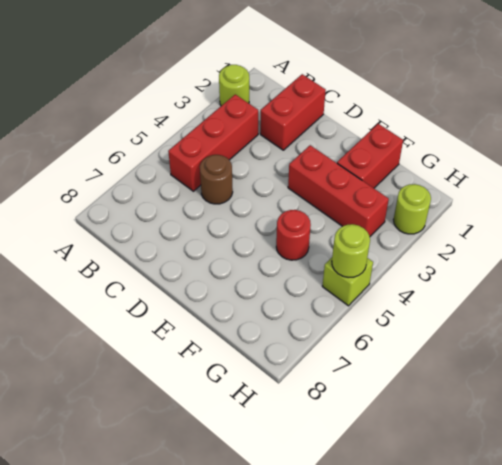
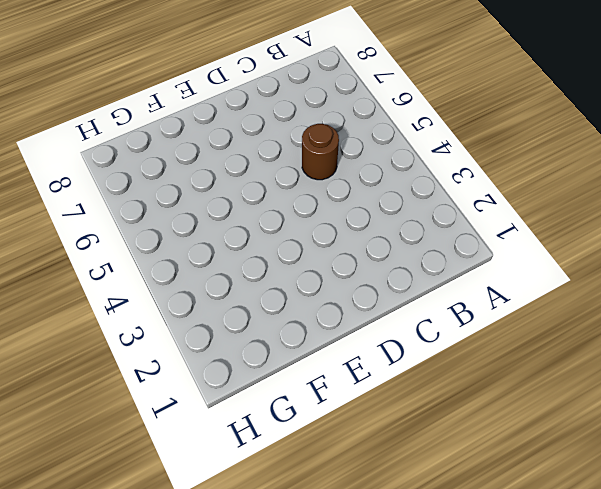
none -> lime round brick A2 level 1
none -> red brick B3:B5 level 1

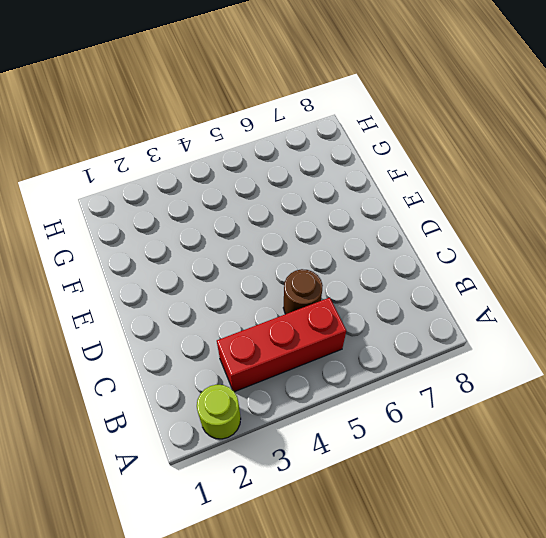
none -> red brick C1:C2 level 1
none -> red brick E3:G3 level 1

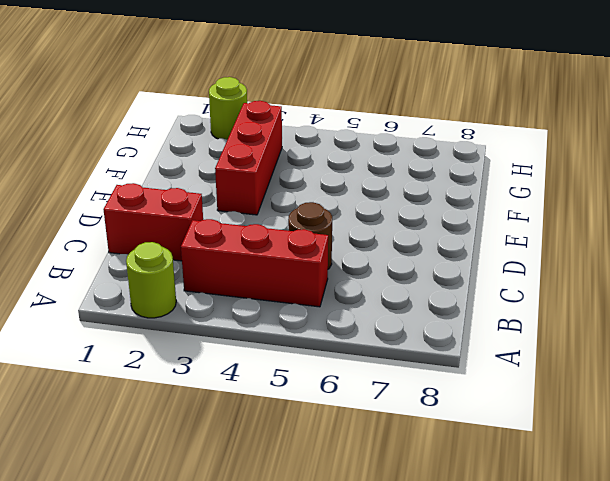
none -> red brick F1:F2 level 1
none -> red round brick F5 level 1

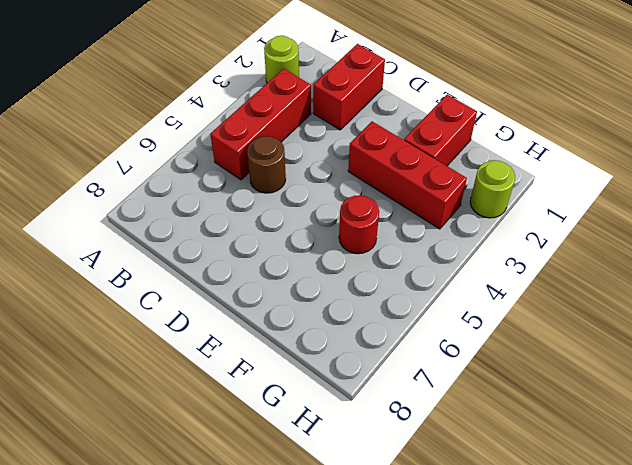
none -> lime brick H5 level 1
none -> lime round brick H5 level 2

